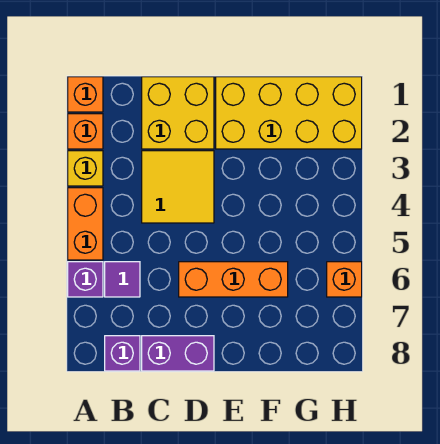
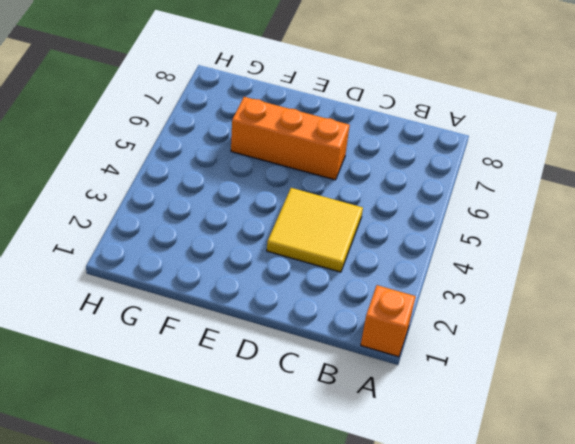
none -> orange brick A2 level 1
none -> yellow brick A3 level 1
none -> orange brick A4:A5 level 1

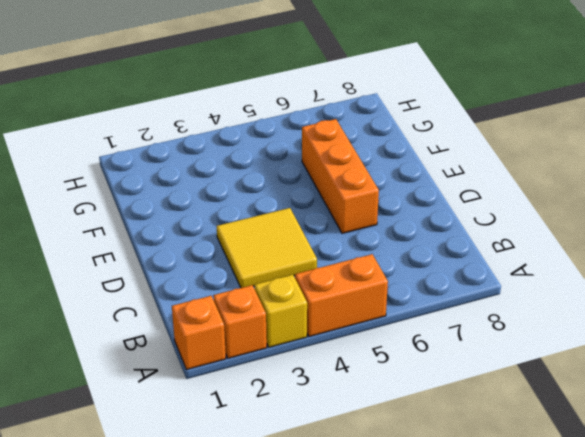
none -> purple brick A6 level 1
none -> purple tile B6 level 1
none -> purple brick B8 level 1

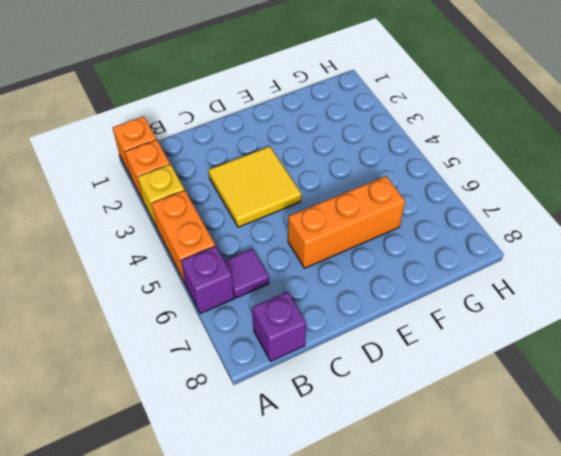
none -> yellow brick C1:D2 level 1
none -> purple brick C8:D8 level 1
none -> yellow brick E1:H2 level 1

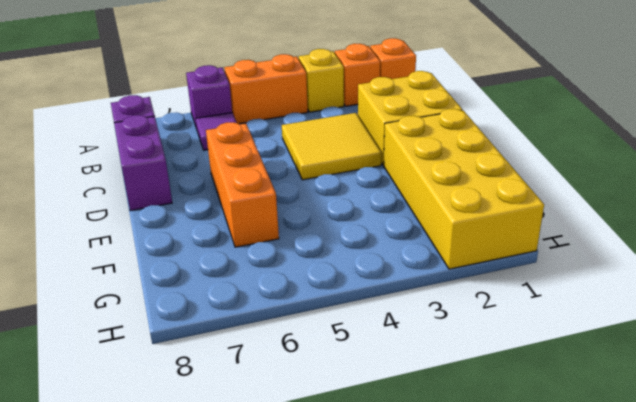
none -> orange brick H6 level 1

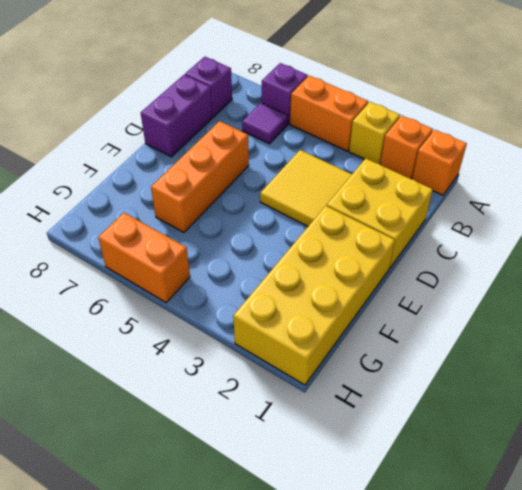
orange brick H5:H6 level 1 -> orange brick H6 level 1

